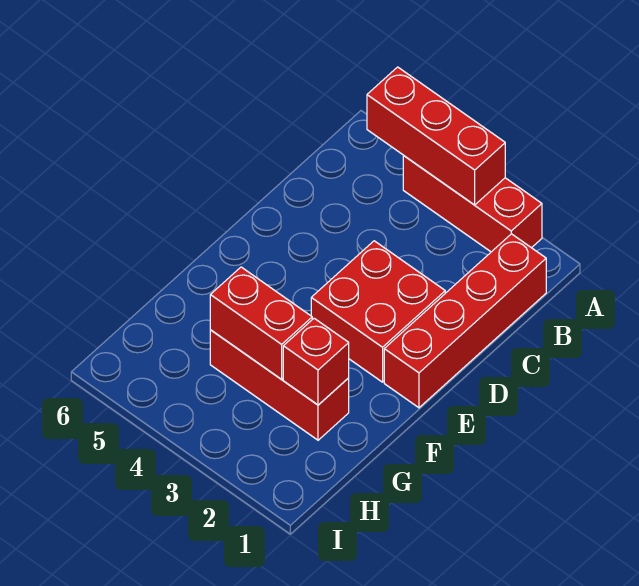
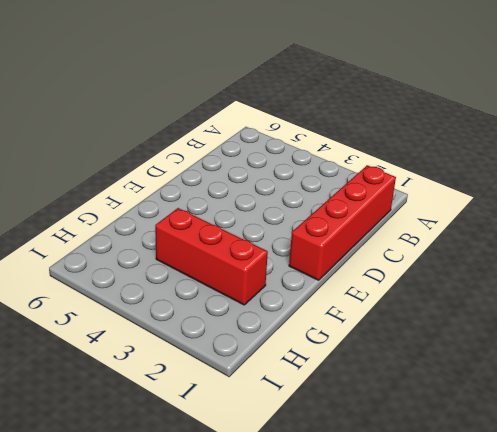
none -> red brick A2:A4 level 1
none -> red brick D2:E3 level 1

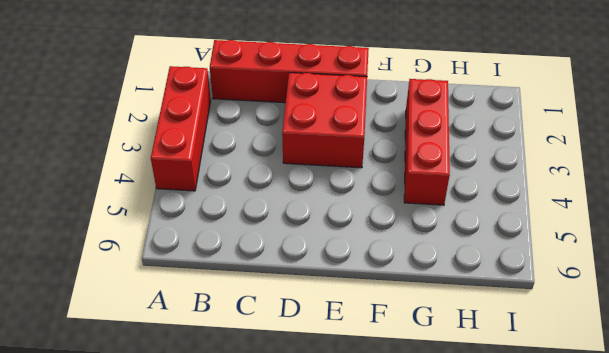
none -> red brick A3:A5 level 2
none -> red brick G2 level 2

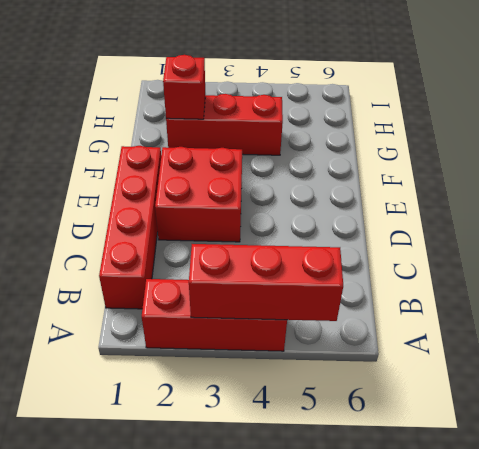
none -> red brick G3:G4 level 2

